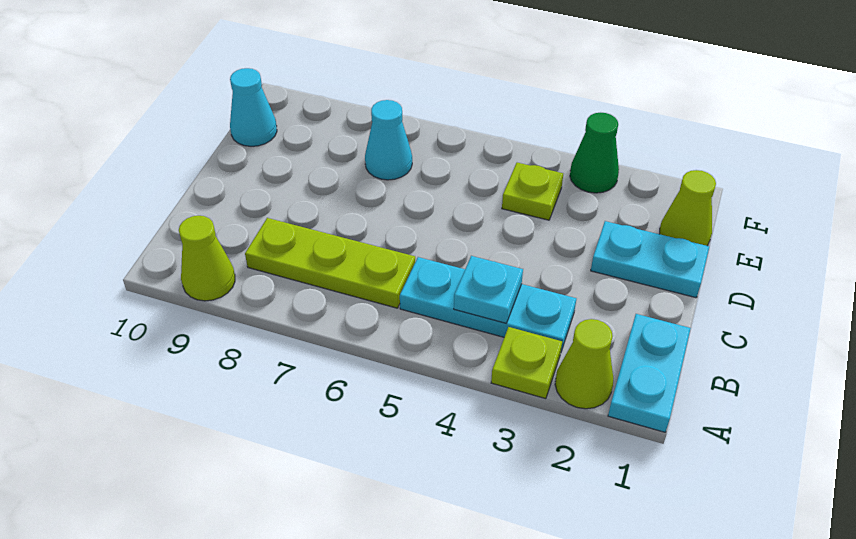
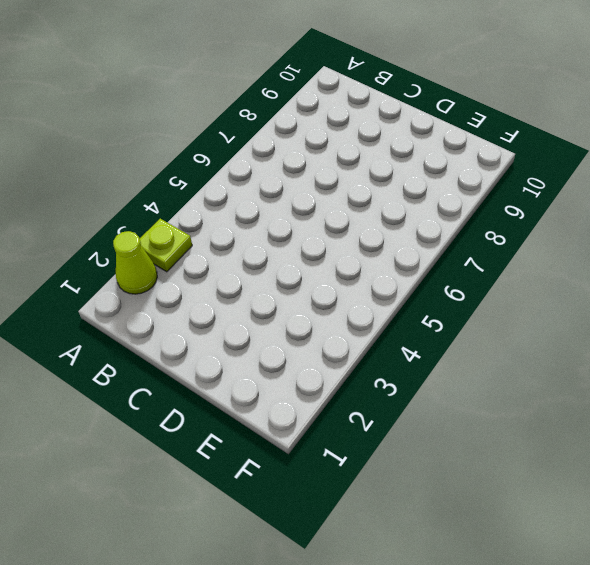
none -> cyan plate A1:B1 level 1
none -> lime cone A9 level 1
none -> cyan plate B3:B5 level 1

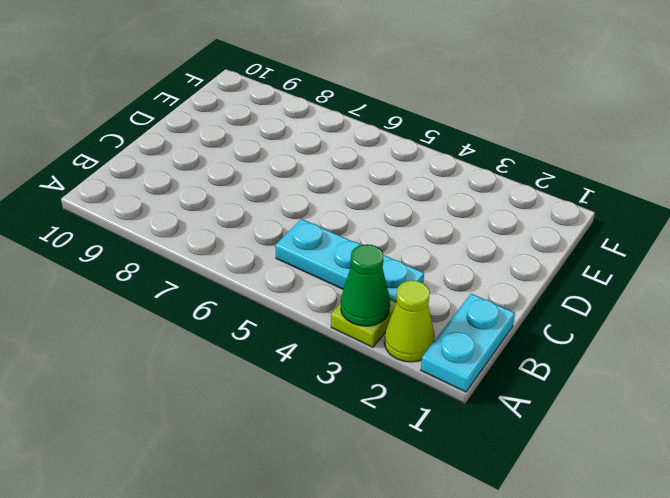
green cone A3 level 2 -> green cone F3 level 1
none -> lime cone A9 level 1
none -> lime plate B6:B8 level 1
none -> cyan plate D1:D2 level 1

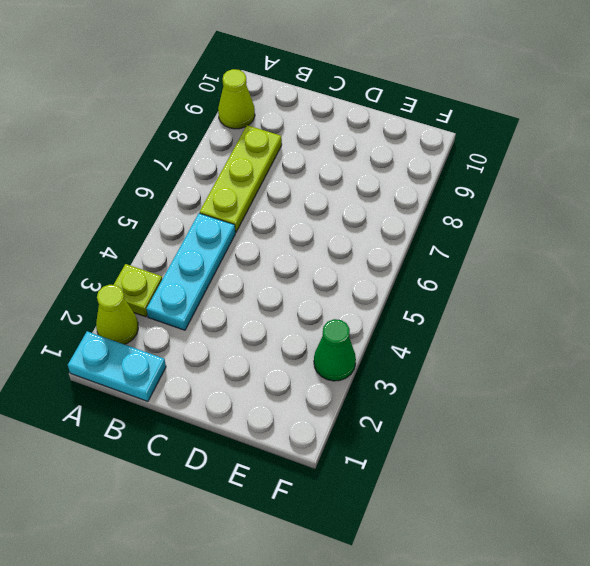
none -> cyan plate D1:D2 level 1
none -> lime cone E1 level 1
none -> lime plate E4 level 1

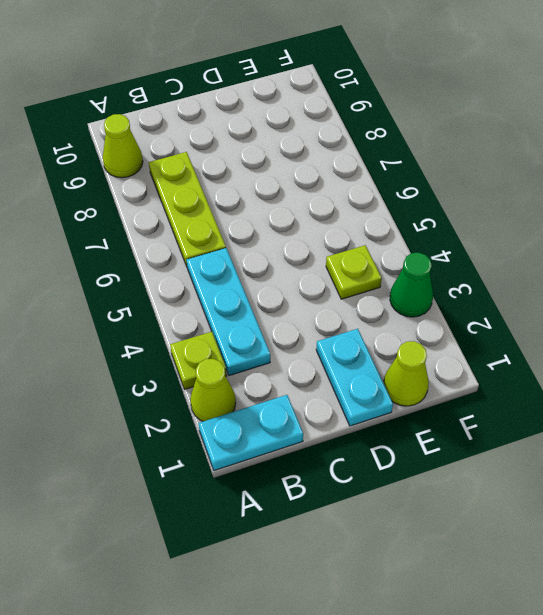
none -> cyan cone E7 level 1
none -> cyan cone E10 level 1
none -> cyan plate B4 level 2

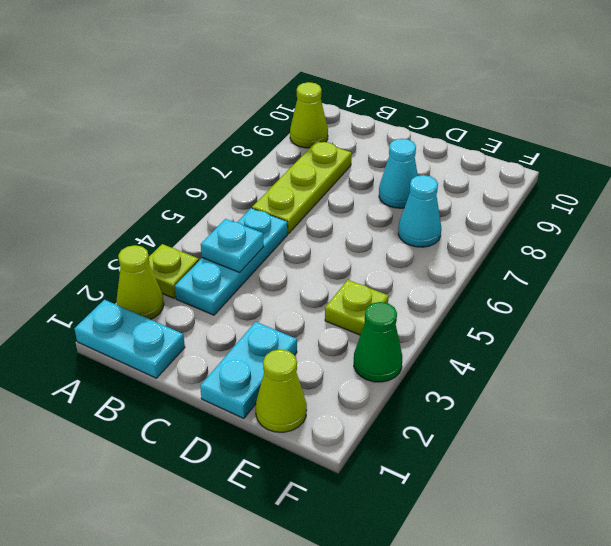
cyan cone D8 level 1 -> cyan cone E10 level 1

